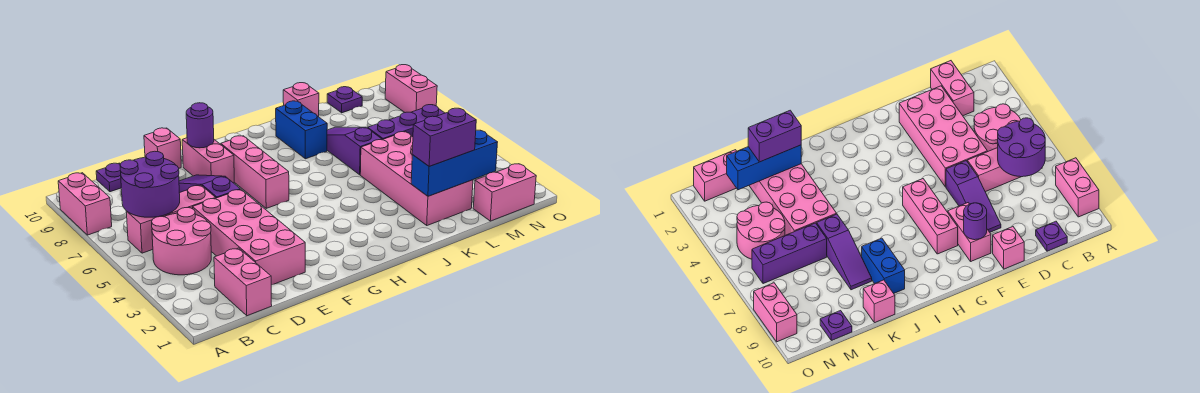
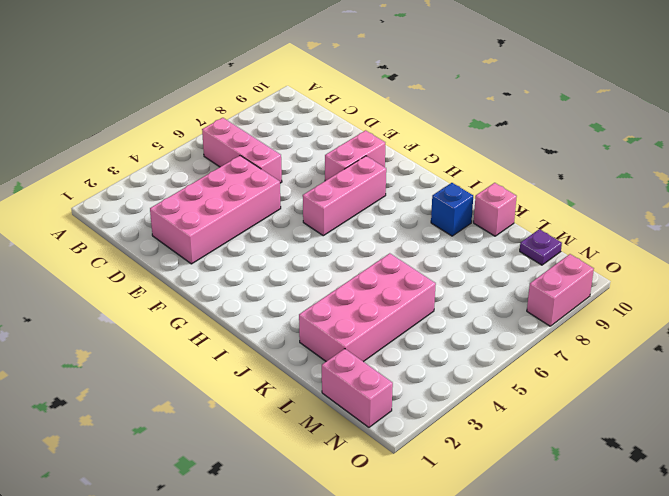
blue brick J9 level 1 -> blue brick J8:J9 level 1
none -> pink brick A8:A9 level 1
none -> pink round brick B4:C5 level 1
none -> pink brick C1:C2 level 1

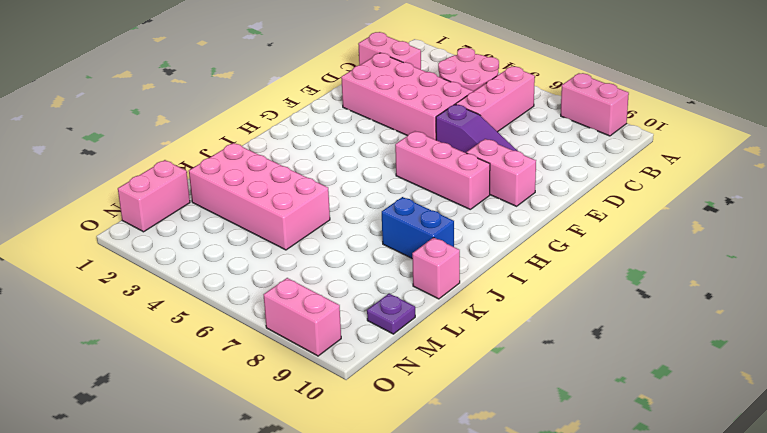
none -> purple plate C10 level 1
none -> pink brick E10 level 1
none -> purple slope K6:K8 level 1 top 6

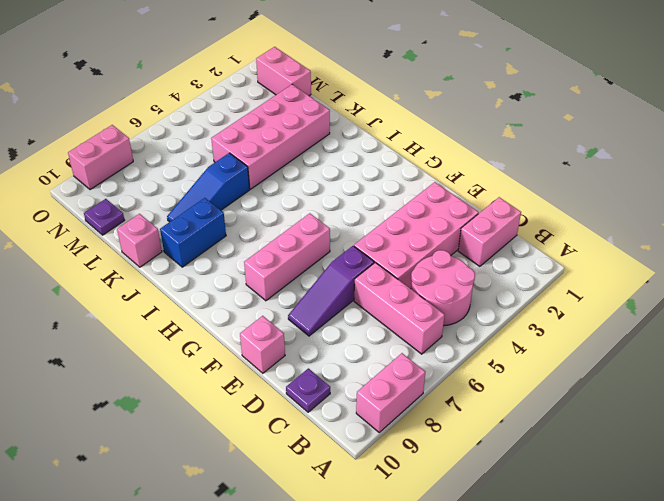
blue slope K6:K8 level 1 top 6 -> purple slope K6:K8 level 1 top 6
none -> pink brick F8:F9 level 1
none -> purple brick L6:N6 level 1
none -> pink round brick M4:N5 level 1

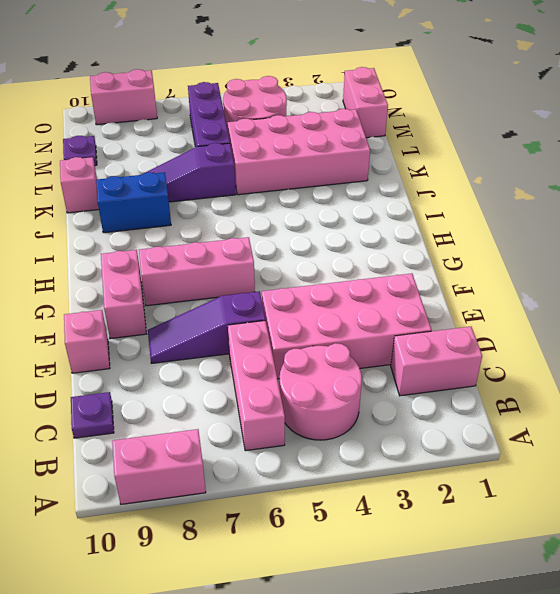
pink brick F9:G9 level 1 -> pink brick F8:F9 level 1
none -> purple round brick B6:C7 level 2
none -> purple round brick F9 level 2
none -> blue brick K2:M2 level 2

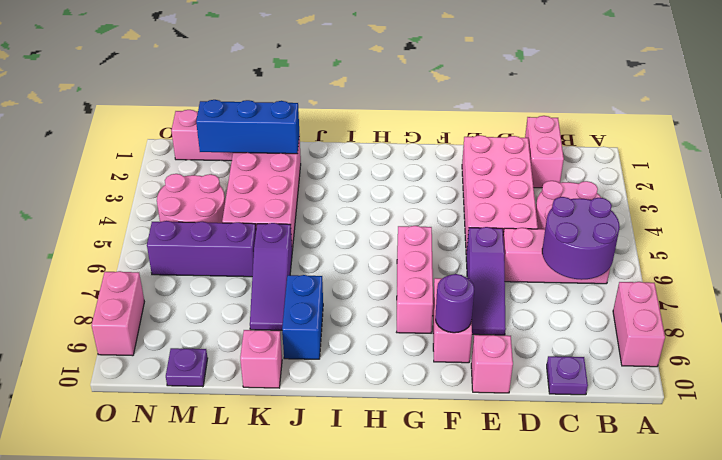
none -> purple brick K2:L2 level 3

